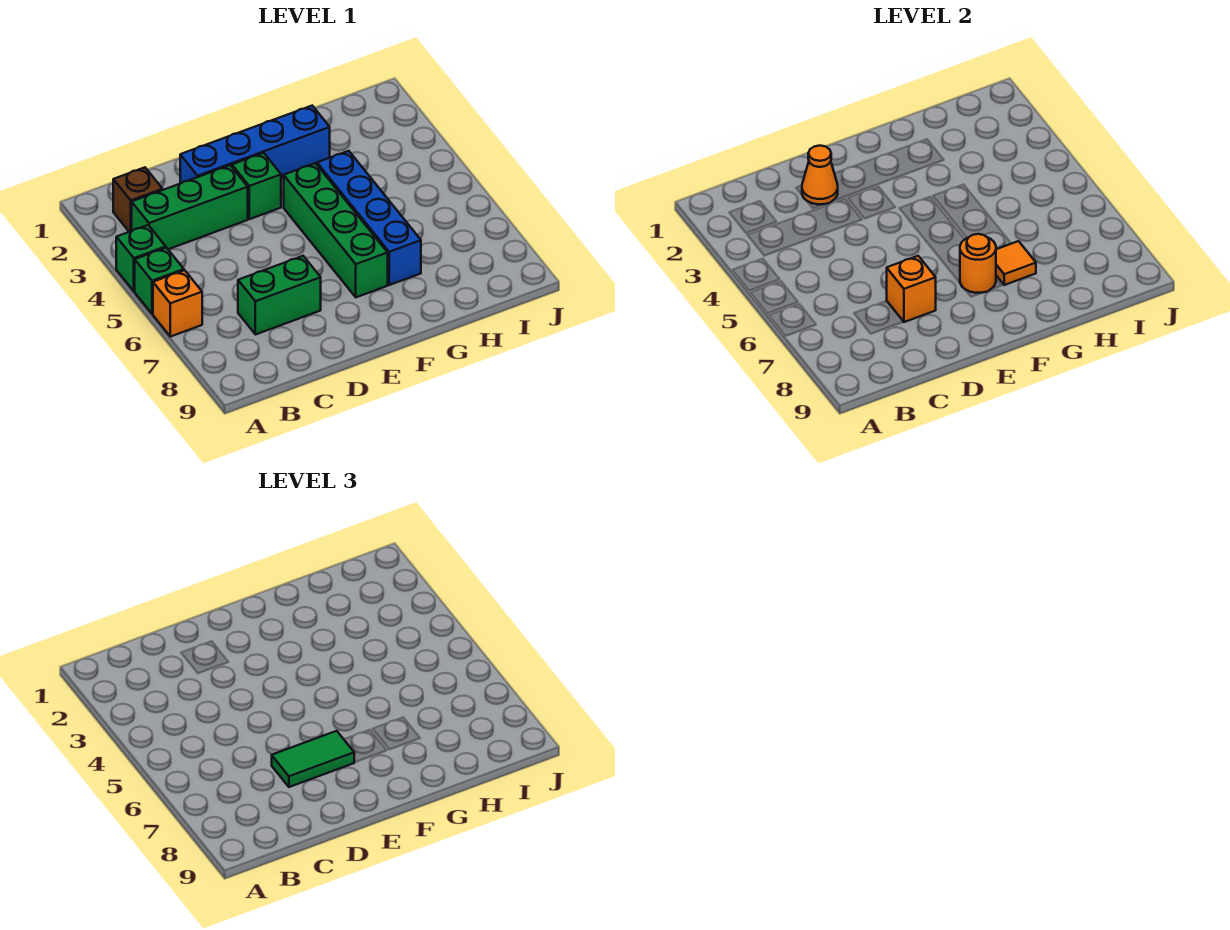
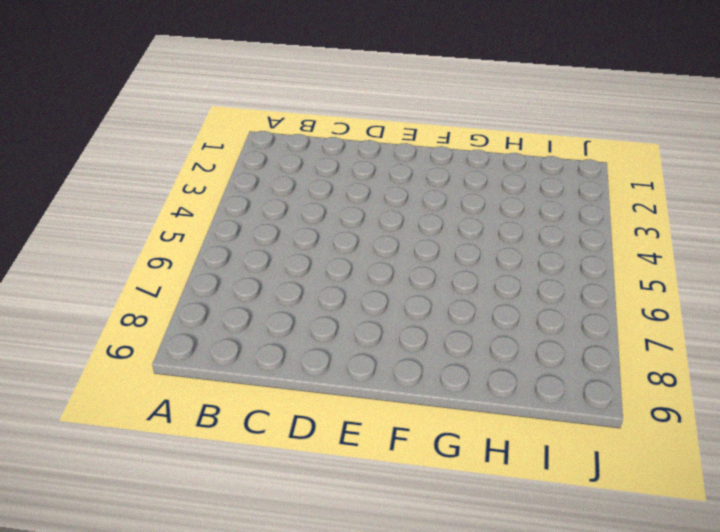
none -> green brick A4 level 1
none -> green brick A5 level 1
none -> orange brick A6 level 1

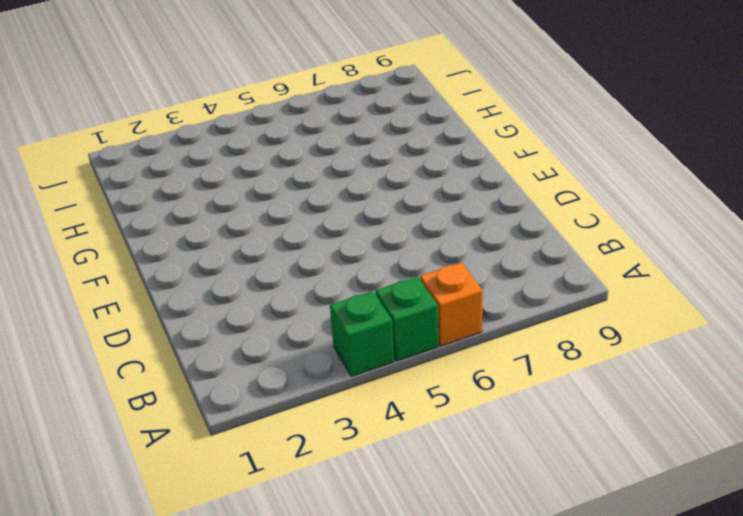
none -> brown brick B2 level 1
none -> green brick B3:D3 level 1
none -> green brick C7:D7 level 1

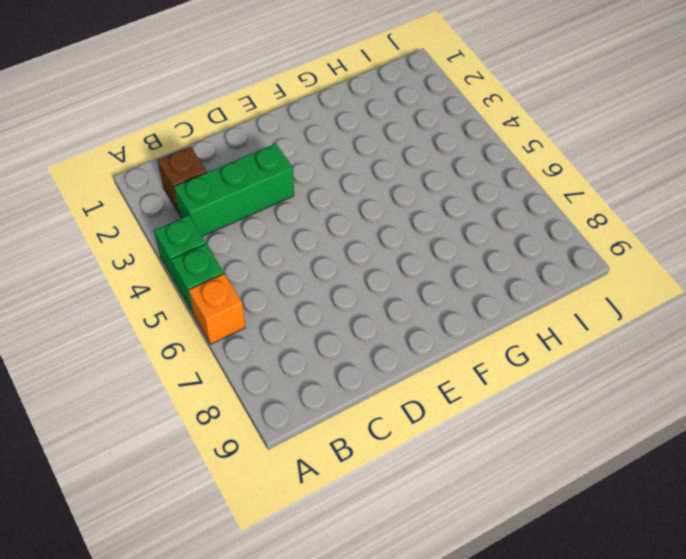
none -> green brick C7:D7 level 1
none -> blue brick D2:G2 level 1
none -> green brick E3 level 1

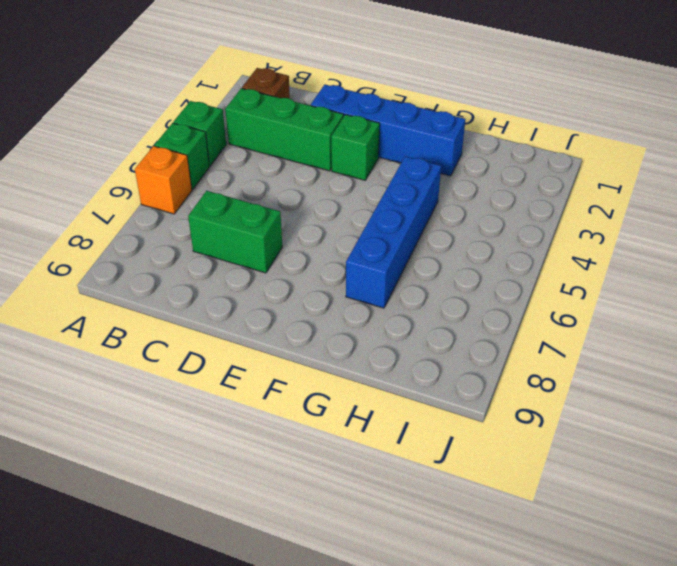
none -> green brick F4:F7 level 1
none -> orange cone D2 level 2
none -> orange brick D7 level 2

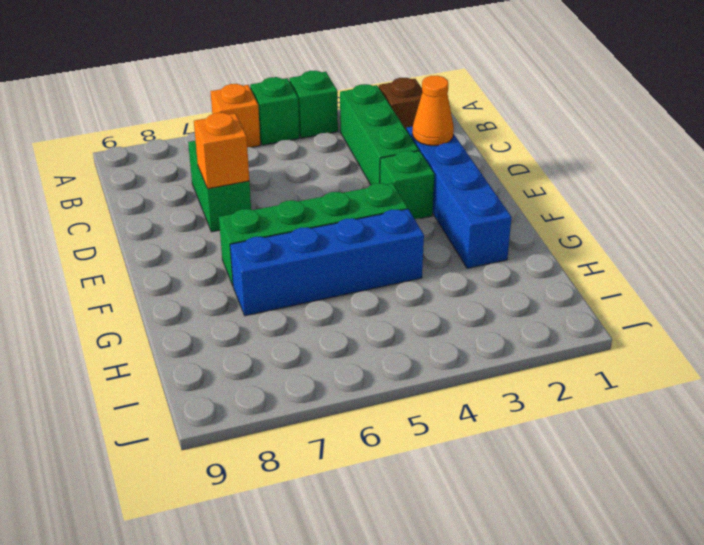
none -> orange round brick F7 level 2
none -> orange tile G7 level 2
none -> green tile D7:E7 level 3

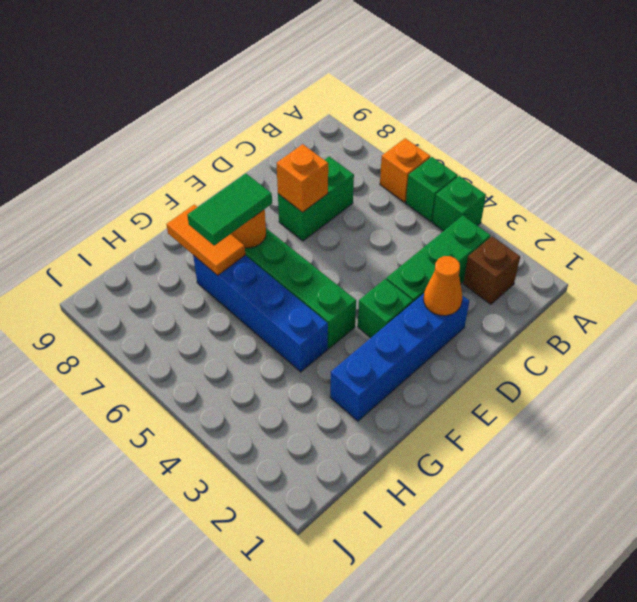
green tile F7:G7 level 3 -> green tile D7:E7 level 3
orange tile G7:G8 level 2 -> orange tile G7 level 2

